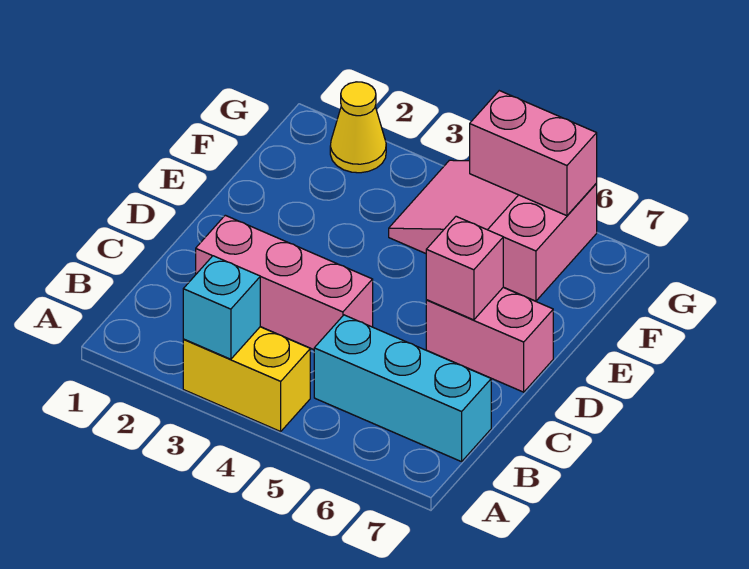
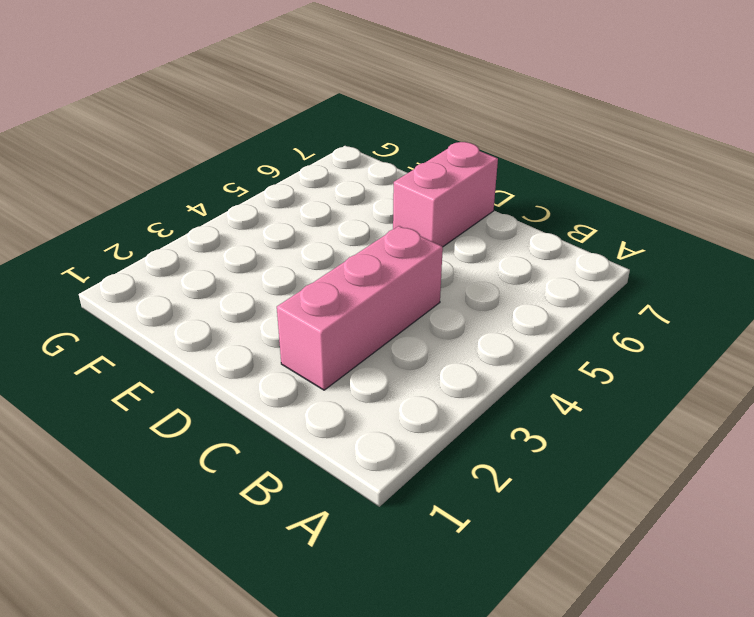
none -> yellow brick A3:A4 level 1
none -> cyan brick B5:B7 level 1

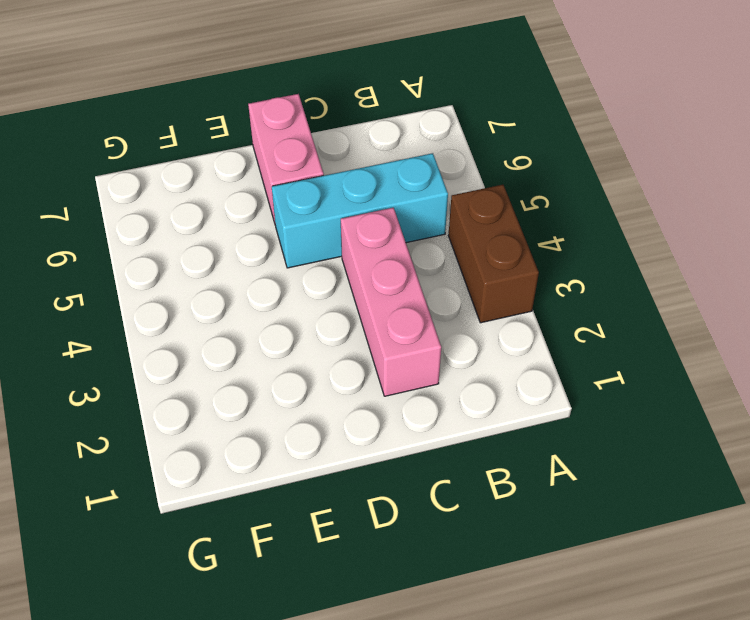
brown brick A3:A4 level 1 -> yellow brick A3:A4 level 1
cyan brick B5:D5 level 1 -> cyan brick B5:B7 level 1
none -> pink slope F4:G6 level 1 top 6
none -> yellow cone G2 level 1

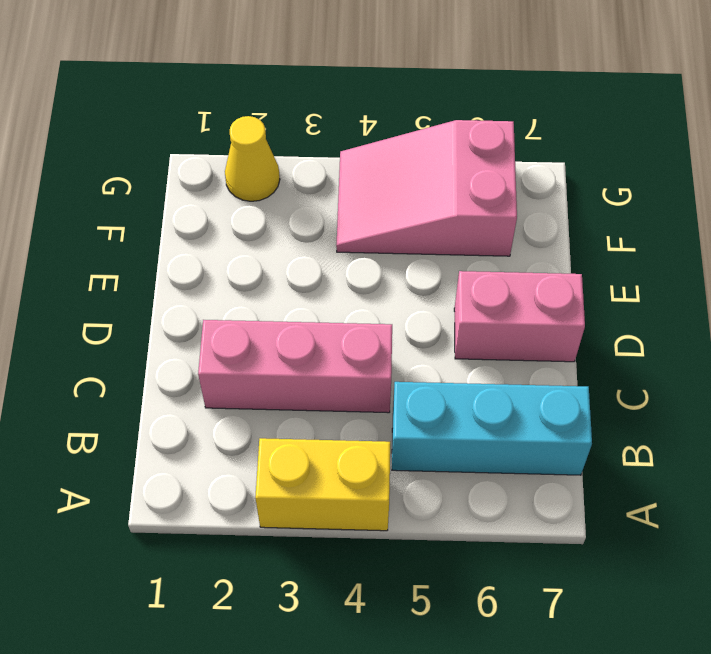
none -> cyan brick A3 level 2
none -> pink brick D6 level 2

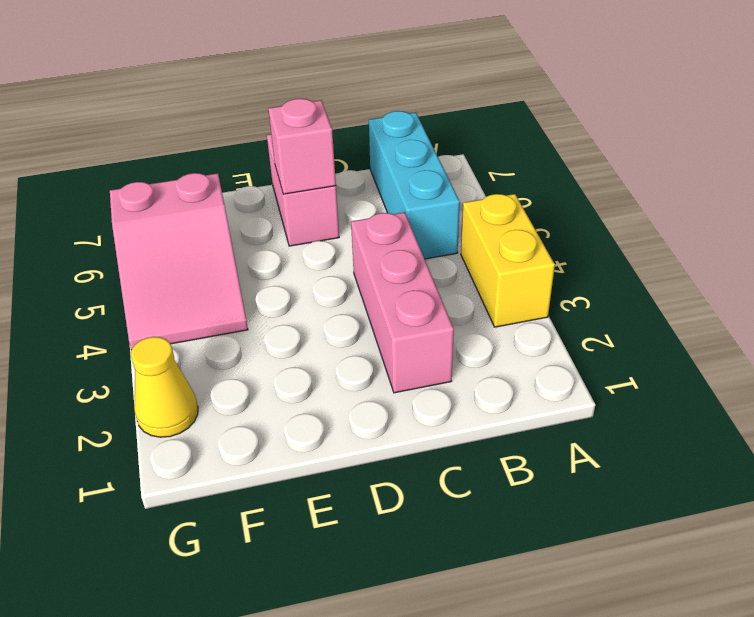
none -> cyan brick A3 level 2
none -> pink brick G5:G6 level 2

